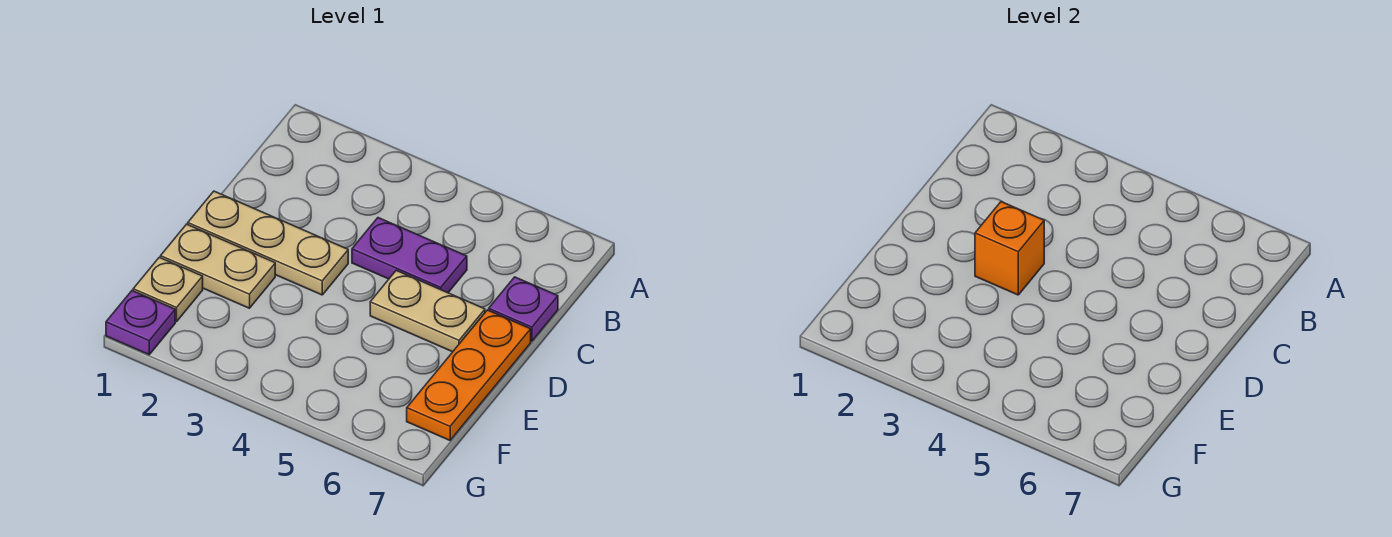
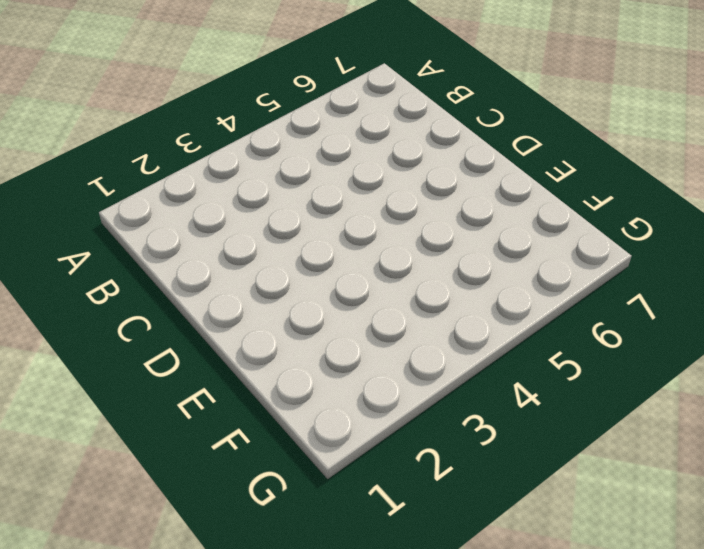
none -> purple plate C4:C5 level 1
none -> purple plate C7 level 1

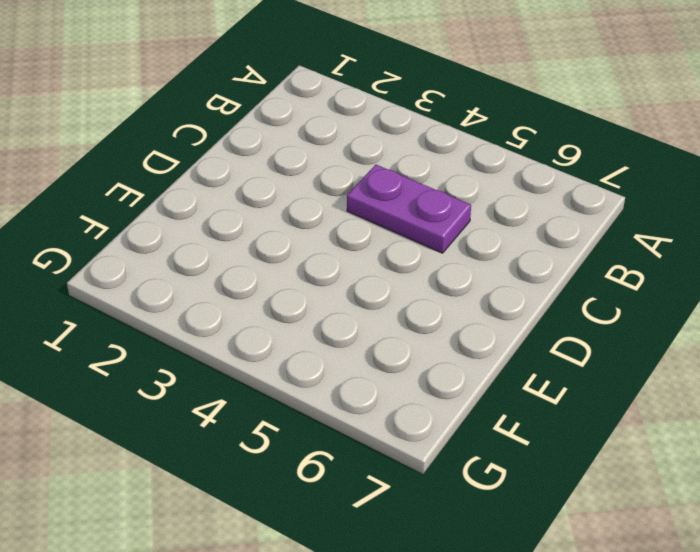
none -> purple plate C7 level 1
none -> tan plate D1:D3 level 1

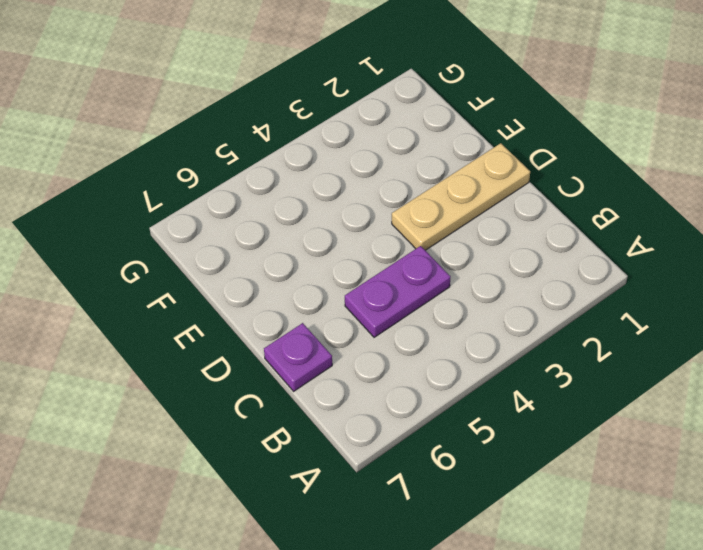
none -> tan plate D5:D6 level 1
none -> orange plate D7:F7 level 1

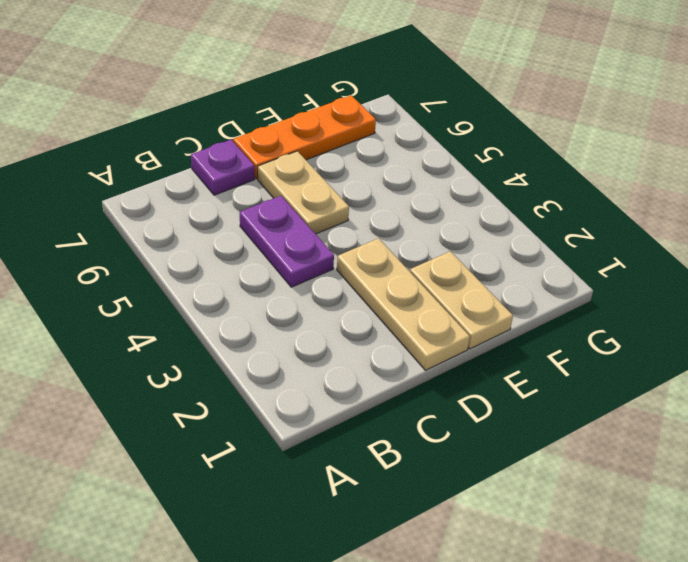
none -> tan plate F1 level 1
none -> purple plate G1 level 1

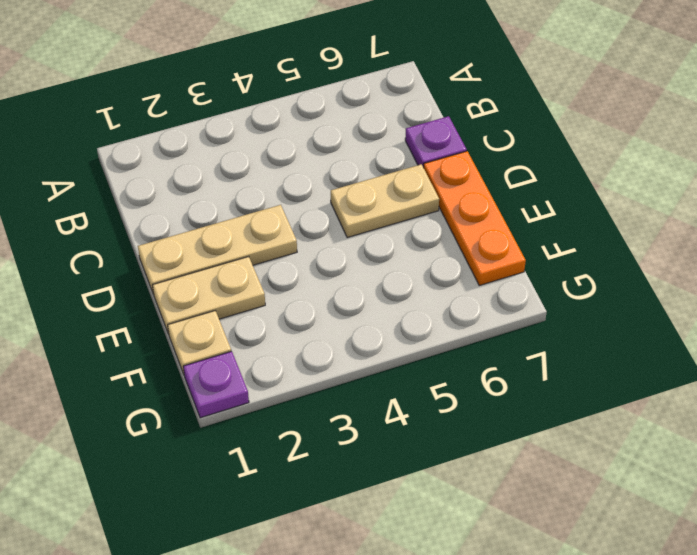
none -> purple plate C4:C5 level 1
none -> orange brick D3 level 2

